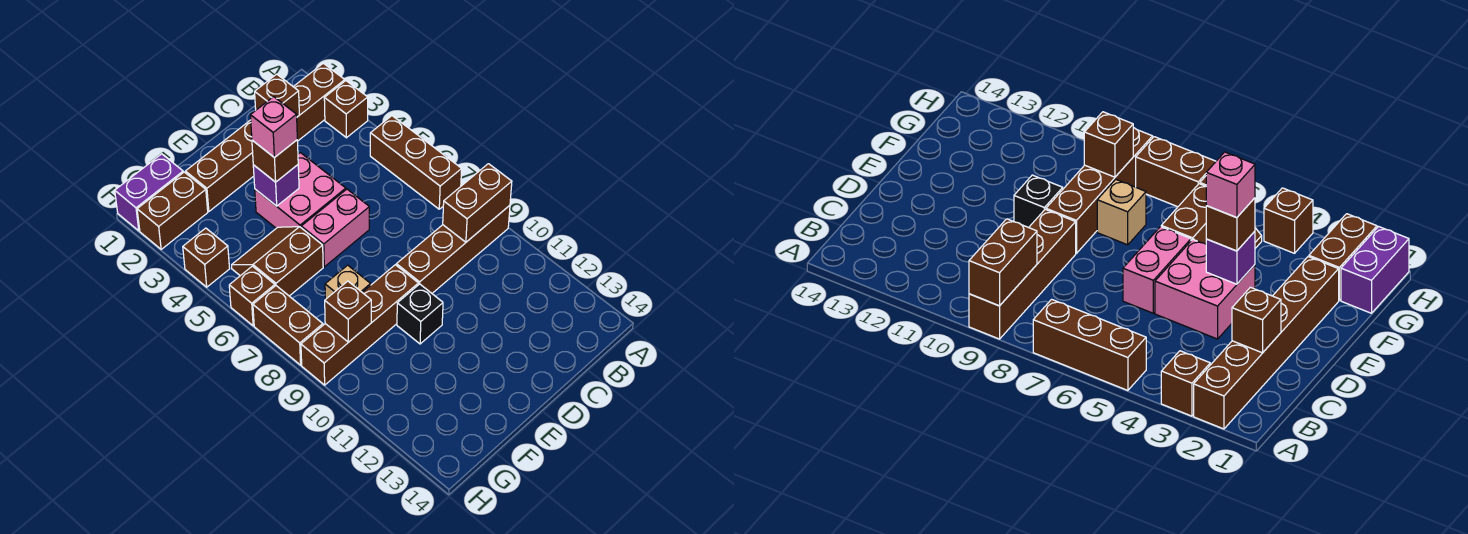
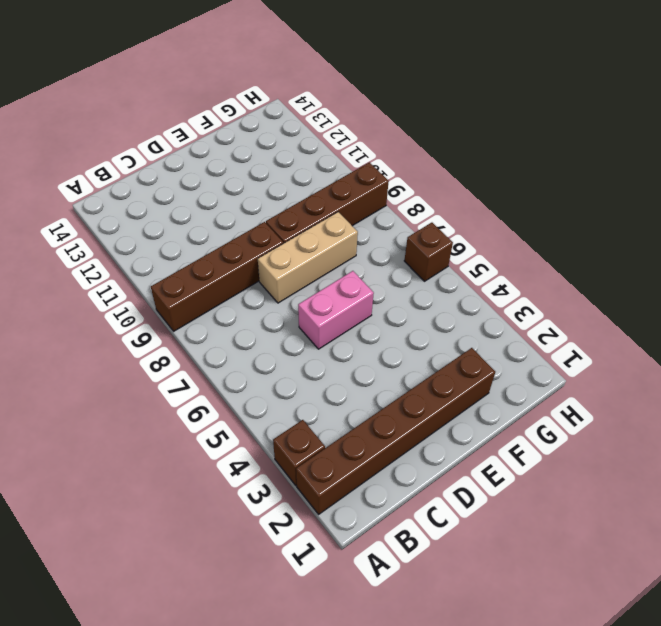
tan brick D8:F8 level 1 -> tan brick F8 level 1
none -> brown brick A5:A7 level 1
none -> pink brick D4:E5 level 1
none -> black brick E10 level 1

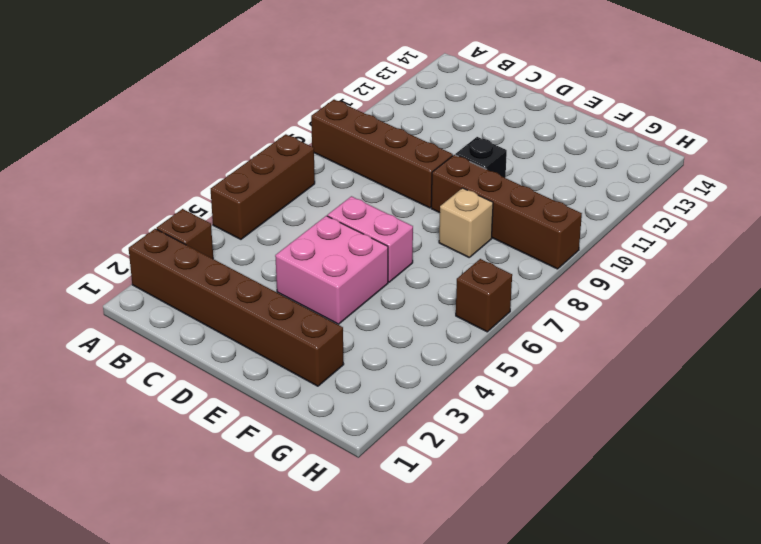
none -> brown slope F5:G6 level 1 top 6
none -> purple brick G1:H1 level 1
none -> brown brick G2:H2 level 1

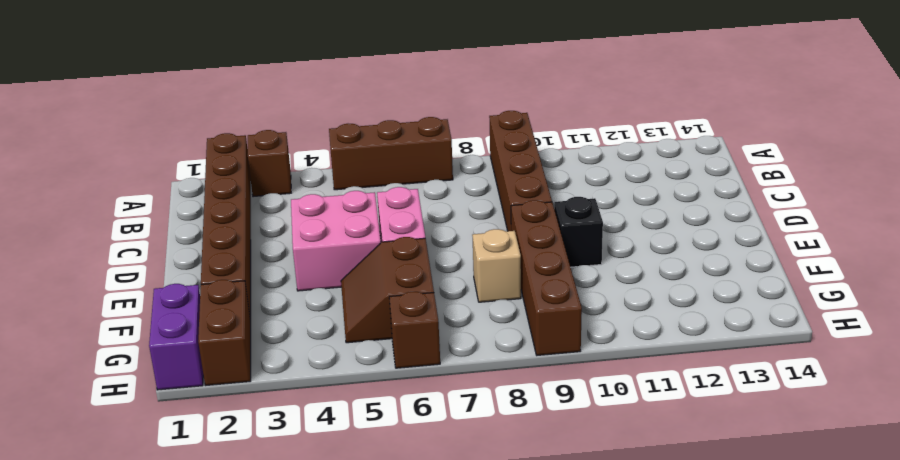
none -> brown brick H4 level 1
none -> brown brick H7:H8 level 1
none -> brown brick A9:B9 level 2

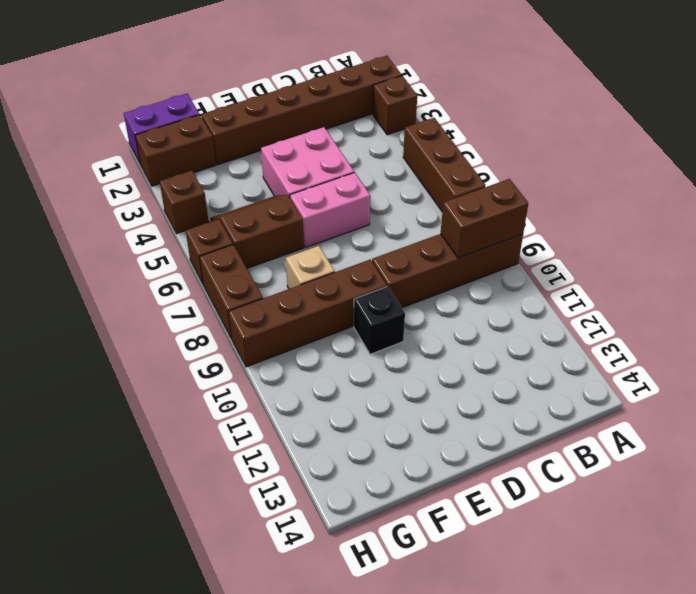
none -> brown brick C2 level 2
none -> purple brick E4 level 2
none -> brown brick G9 level 2

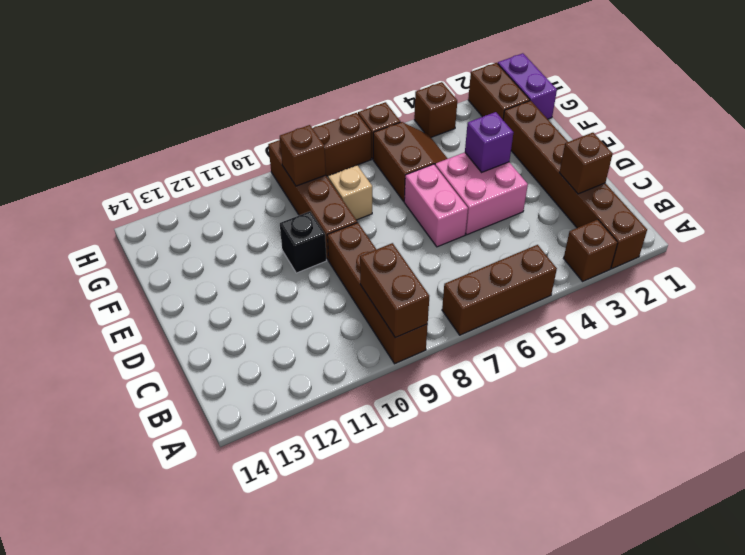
none -> brown brick E4 level 3
none -> pink brick E4 level 4

